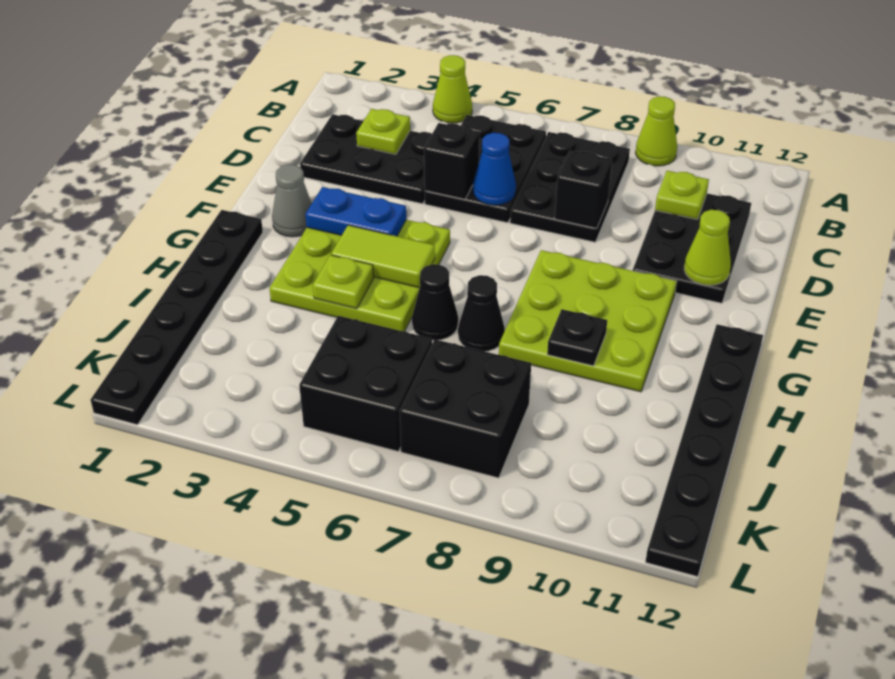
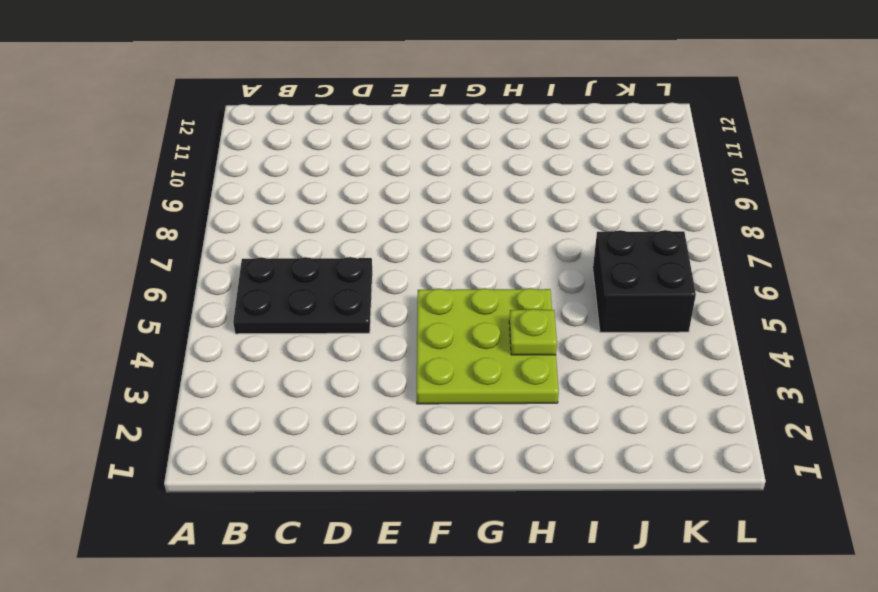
none -> lime cone A4 level 1
none -> lime cone A9 level 1
none -> black plate B7:D8 level 1

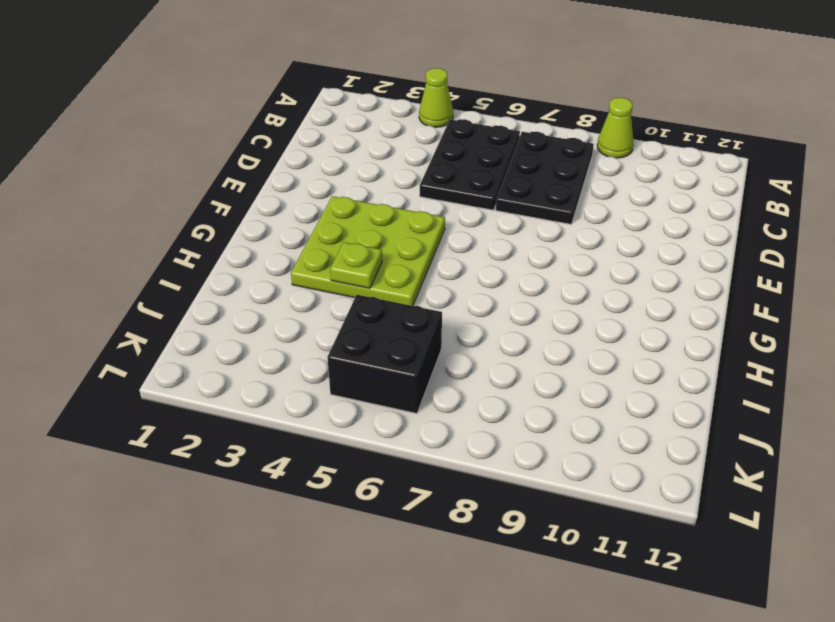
none -> black plate C2:D4 level 1
none -> black plate C10:E11 level 1
none -> grey cone F2 level 1

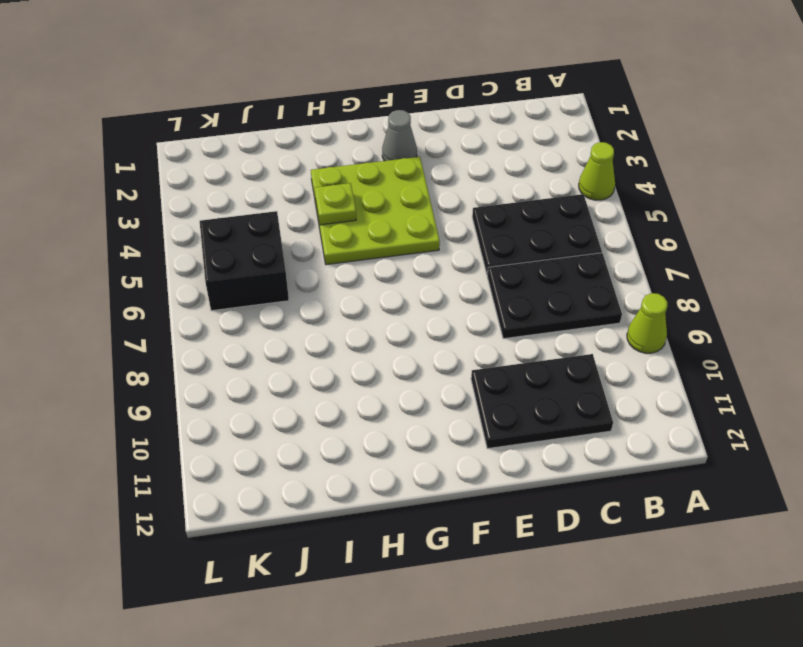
none -> black plate C2:D4 level 1
none -> lime plate F8:H10 level 1
none -> black plate G1:L1 level 1

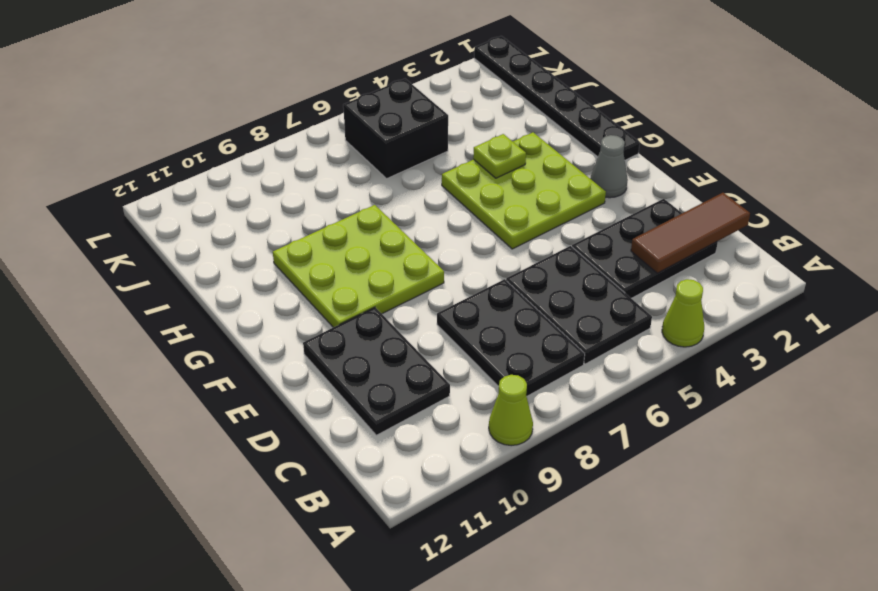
brown tile C1:C3 level 2 -> lime plate C3 level 2
none -> black plate G12:L12 level 1
none -> black cone H6 level 1
none -> black cone H7 level 1

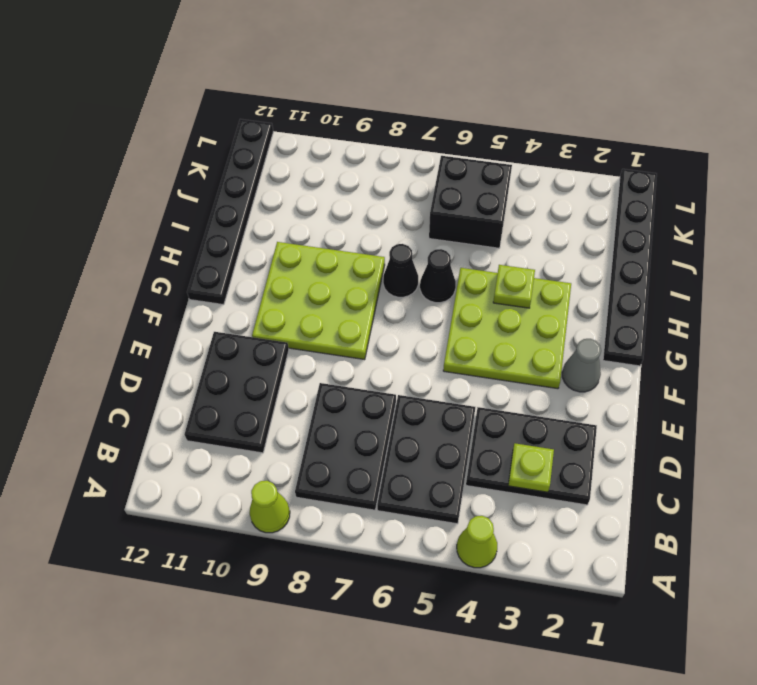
none -> black brick J7:K8 level 1
none -> lime plate C10 level 2
none -> black brick D5 level 2

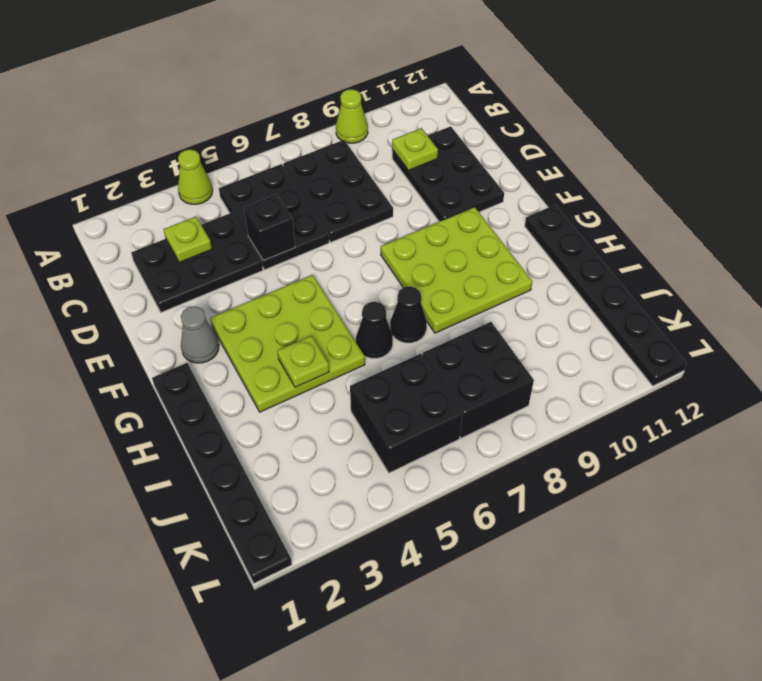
none -> blue cone D6 level 2
none -> black brick D8 level 2
none -> lime cone E11 level 2

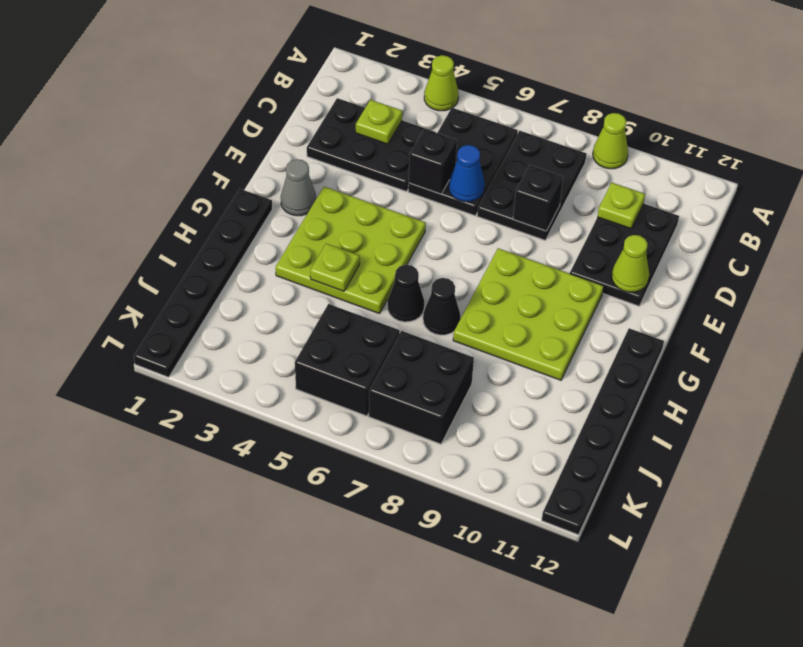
none -> blue plate F3:F4 level 2
none -> lime tile G4:G5 level 2
none -> black plate H9 level 2

